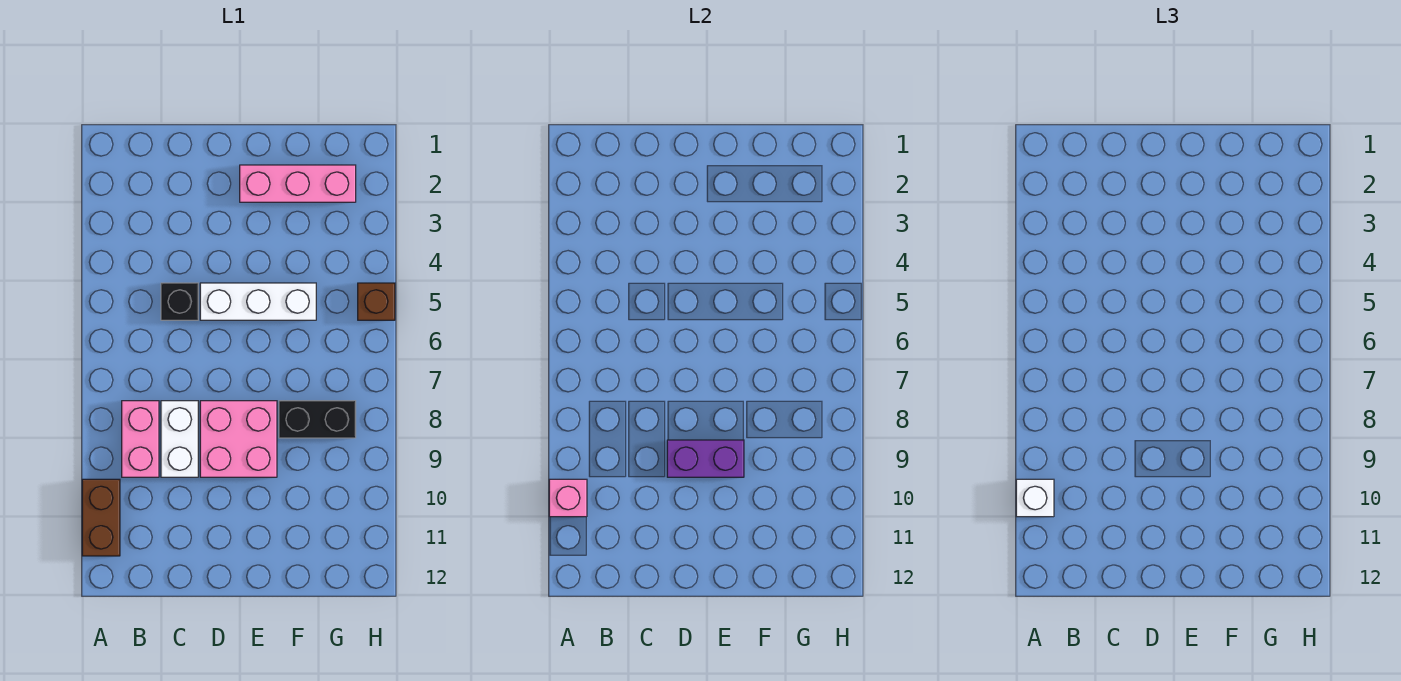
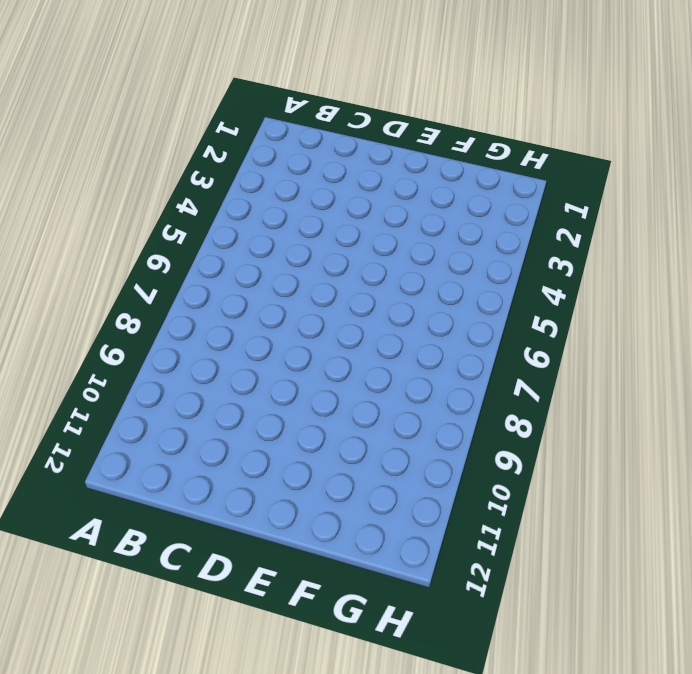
none -> brown brick A10:A11 level 1
none -> pink brick B8:B9 level 1
none -> black brick C5 level 1

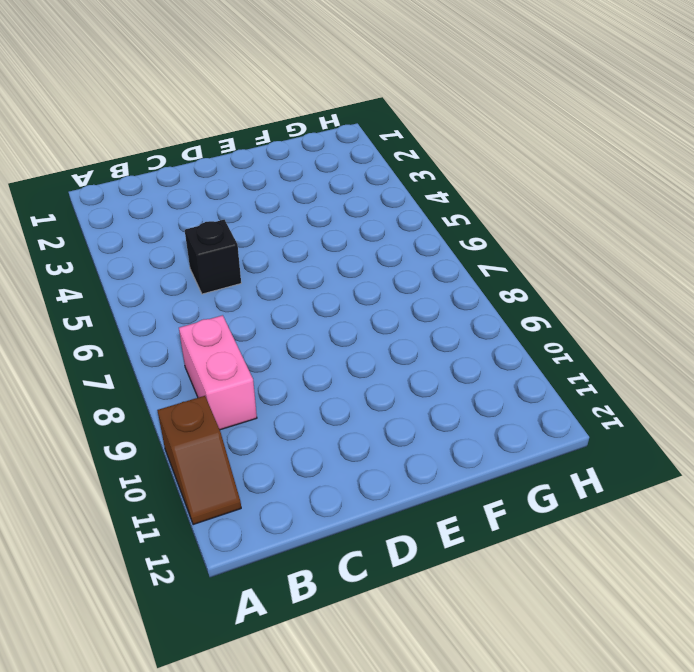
brown slope A10:A11 level 1 top 10 -> brown brick A10:A11 level 1
none -> white brick C8:C9 level 1
none -> white brick D5:F5 level 1
none -> pink brick D8:E9 level 1

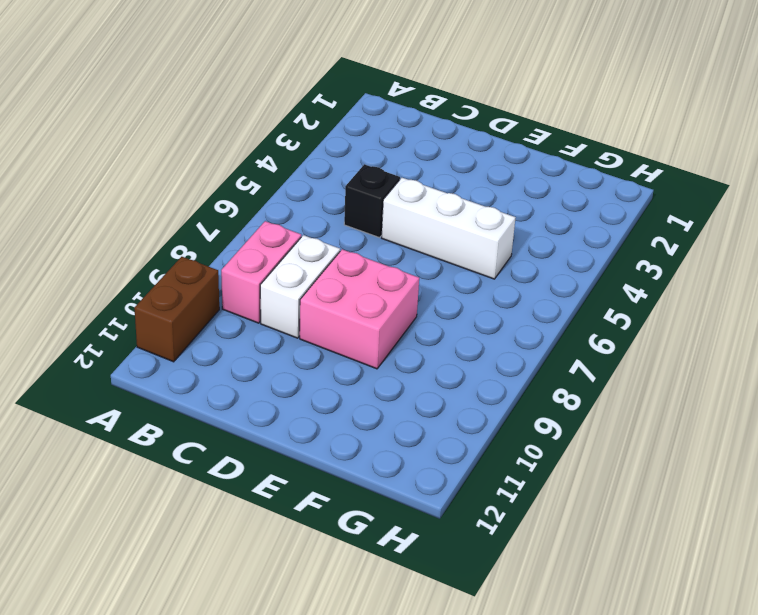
none -> pink brick E2:G2 level 1
none -> black brick F8:G8 level 1
none -> brown brick H5 level 1

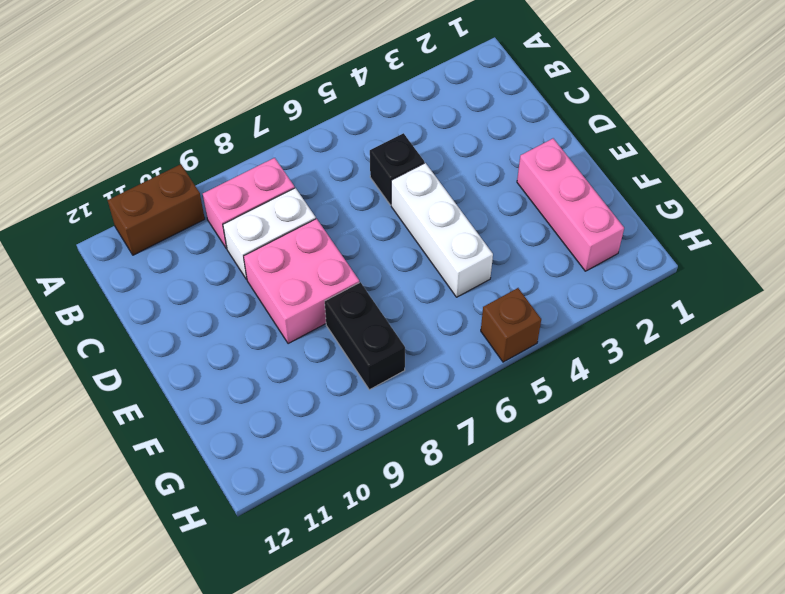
none -> pink brick A10 level 2
none -> purple brick D9:E9 level 2
none -> white brick A10 level 3

